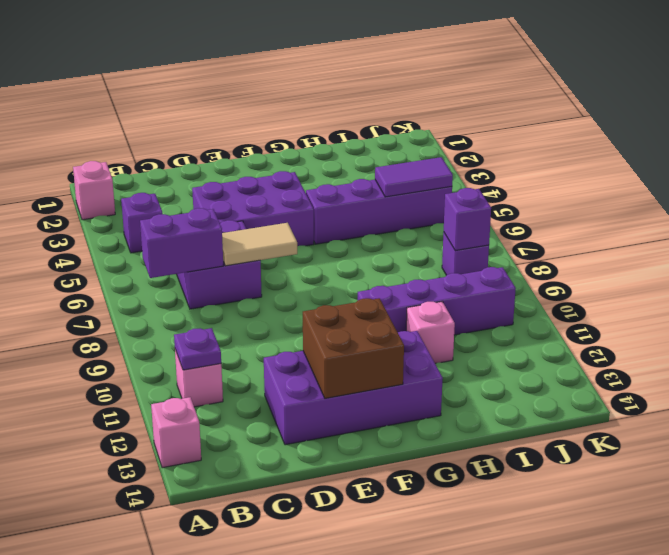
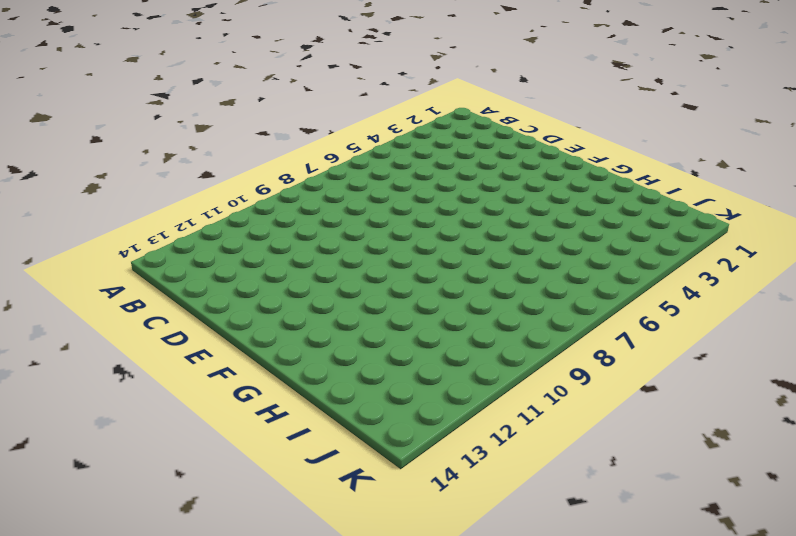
none -> pink brick A2 level 1
none -> pink brick A13 level 1
none -> purple brick B4 level 1

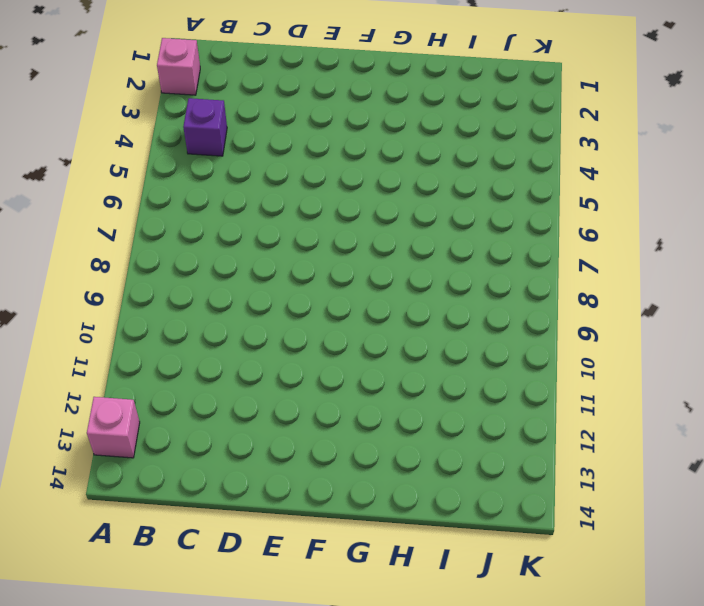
none -> pink brick B11 level 1
none -> purple brick C6:D7 level 1
none -> purple brick D4:F5 level 1

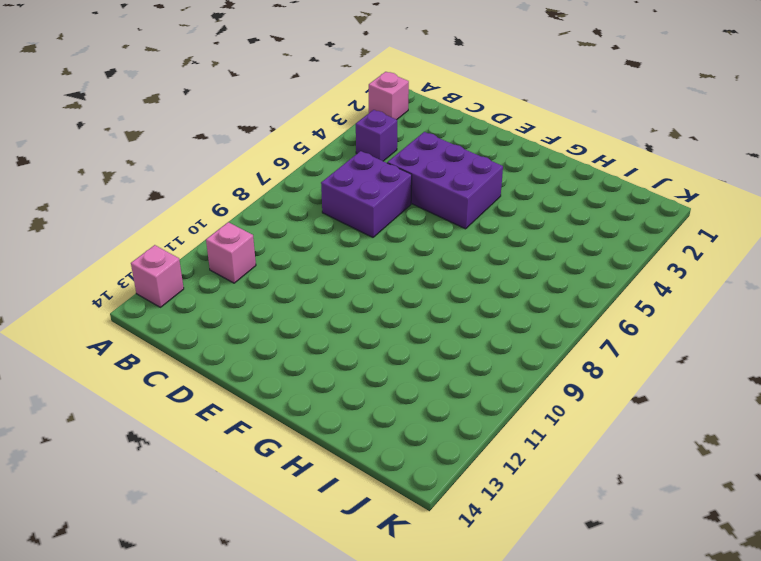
none -> purple brick D12:G13 level 1
none -> purple brick G5:J5 level 1
none -> purple brick G10:J10 level 1

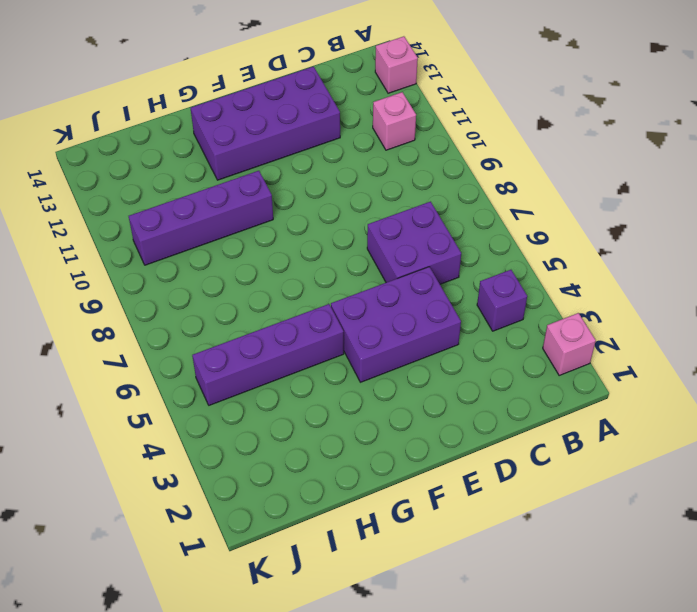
none -> pink brick H11 level 1
none -> purple brick J8 level 1
none -> purple brick B7:C7 level 2

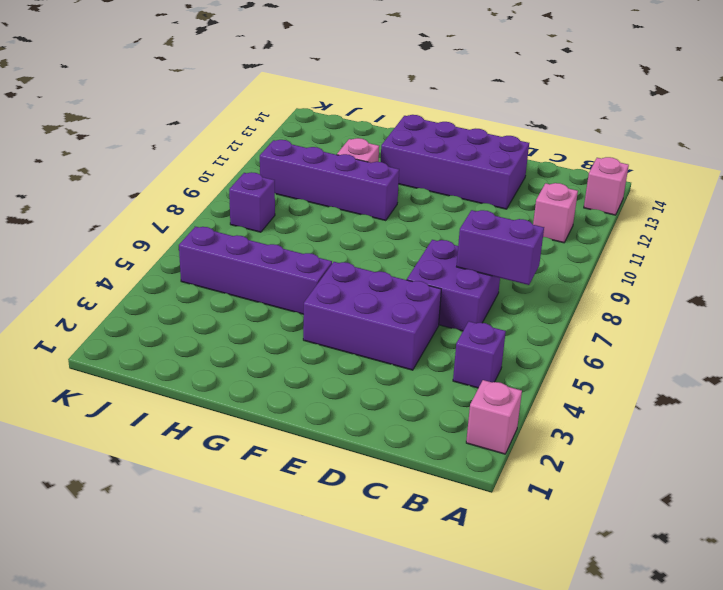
none -> purple plate B11 level 2
none -> tan tile D7:E7 level 2
none -> brown brick E12:F13 level 2

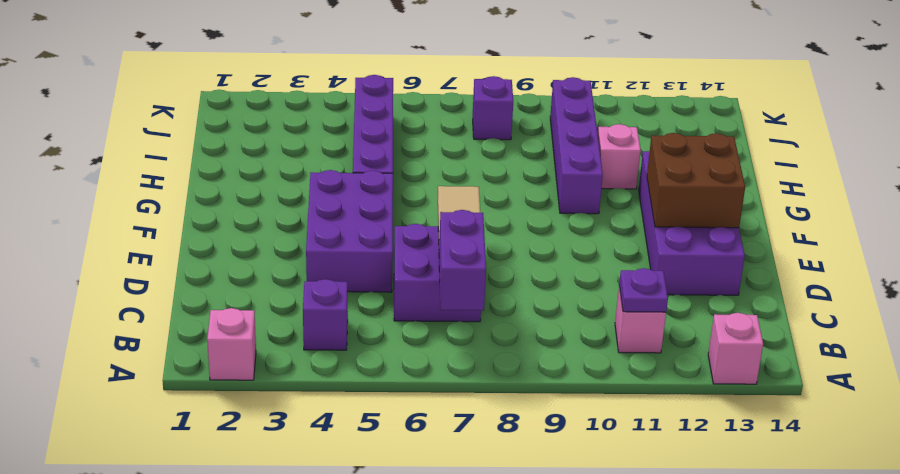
none -> purple tile I5:J5 level 2
none -> purple brick J8 level 2

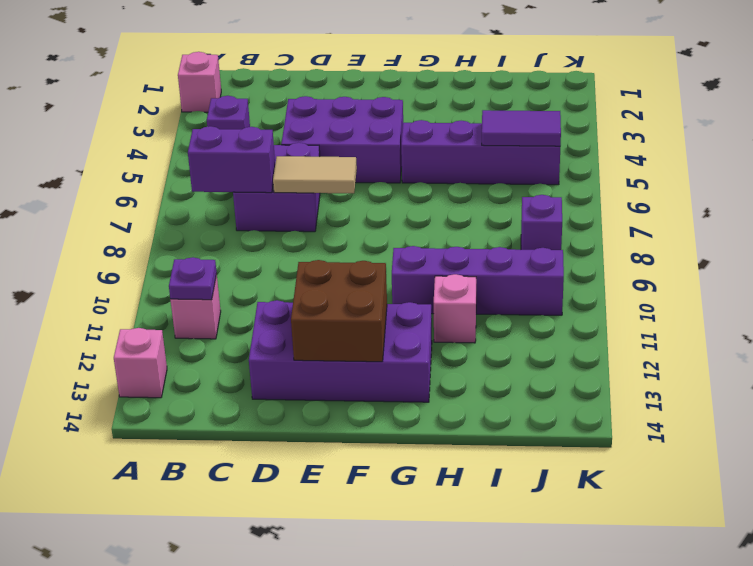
none -> purple brick J8 level 2

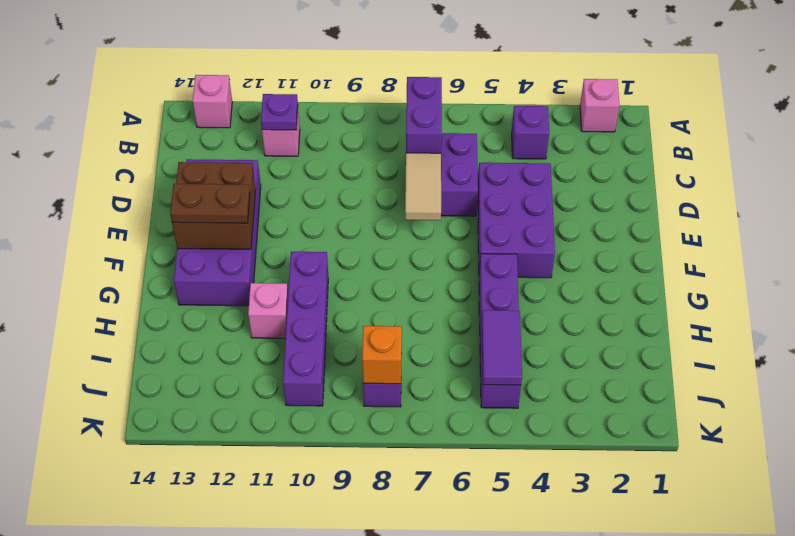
brown plate F12:F13 level 3 -> none
orange brick J8 level 2 -> purple brick J8 level 2

